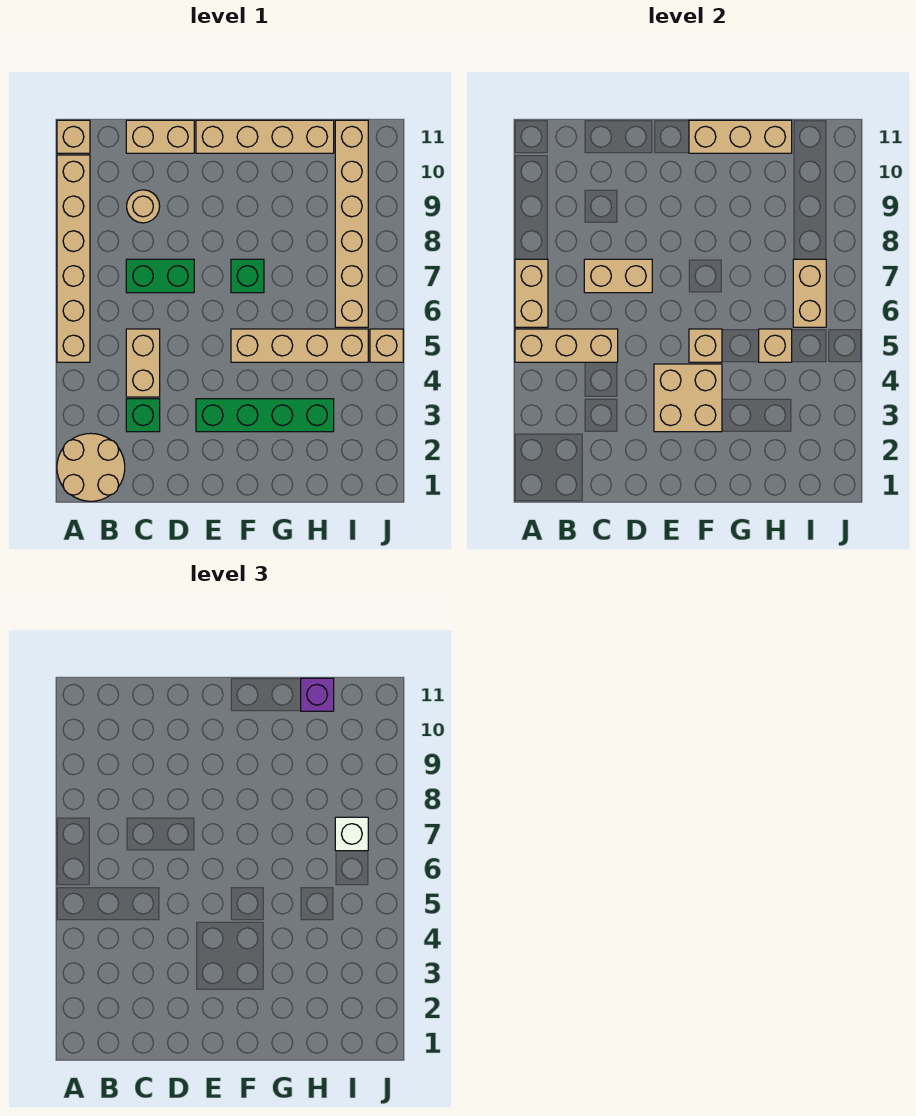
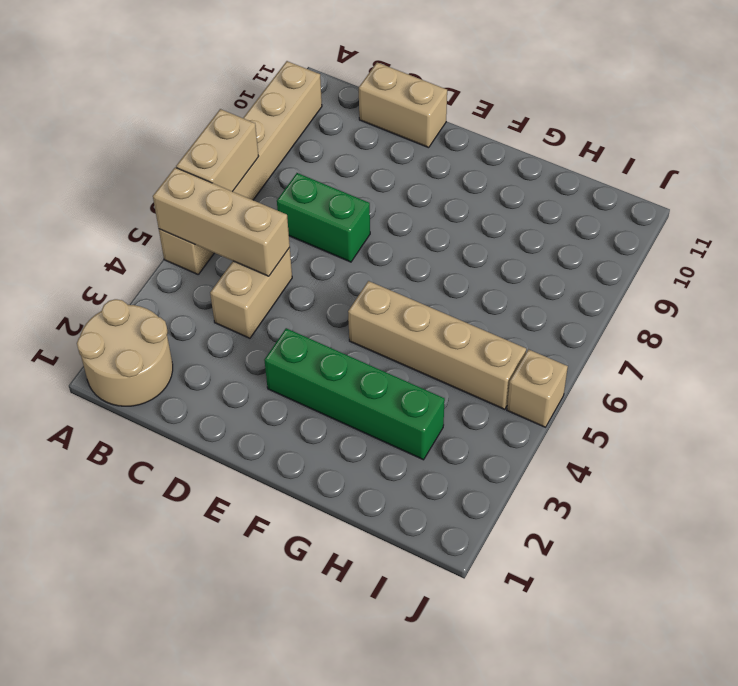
none -> tan brick A11 level 1
none -> green brick C3 level 1
none -> tan round brick C9 level 1

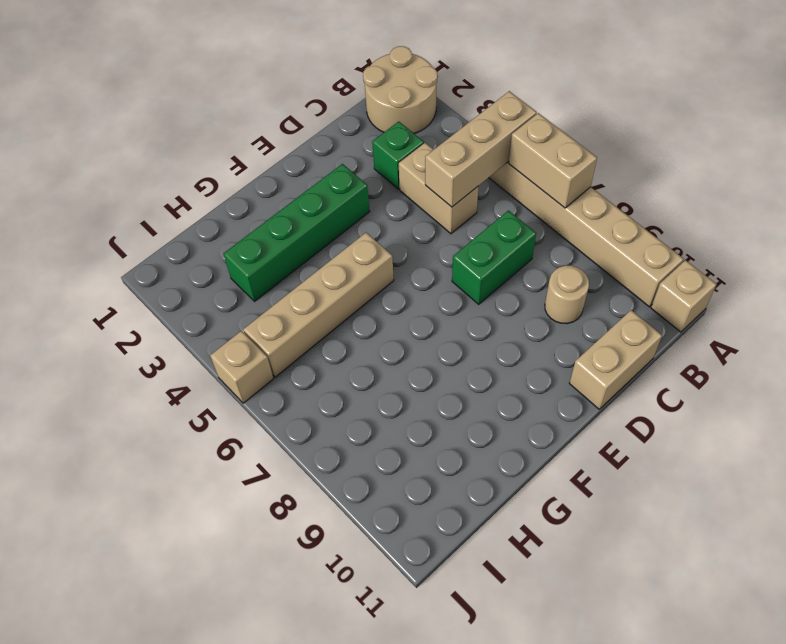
none -> tan brick E11:H11 level 1
none -> green brick F7 level 1
none -> tan brick I6:I11 level 1

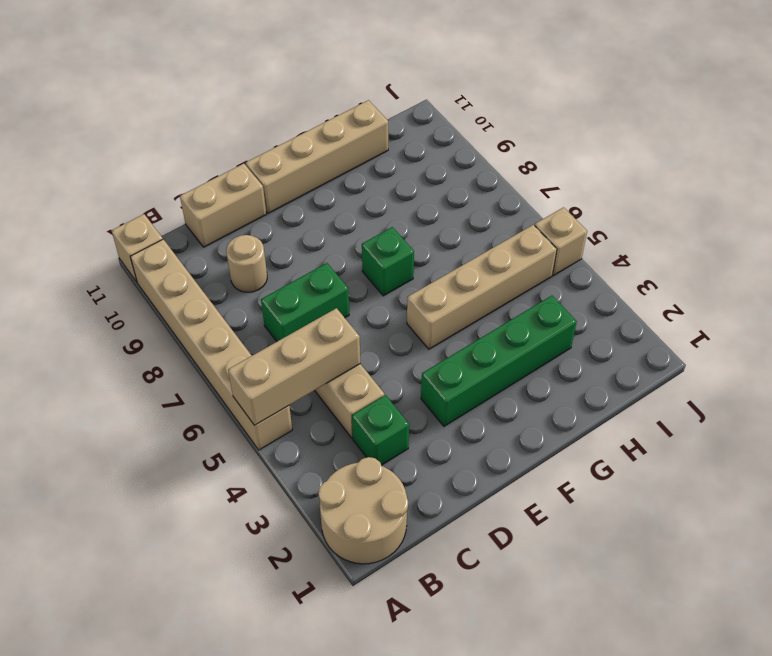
none -> tan brick I6:I11 level 1
none -> tan brick A6:A7 level 2
none -> tan brick C7:D7 level 2

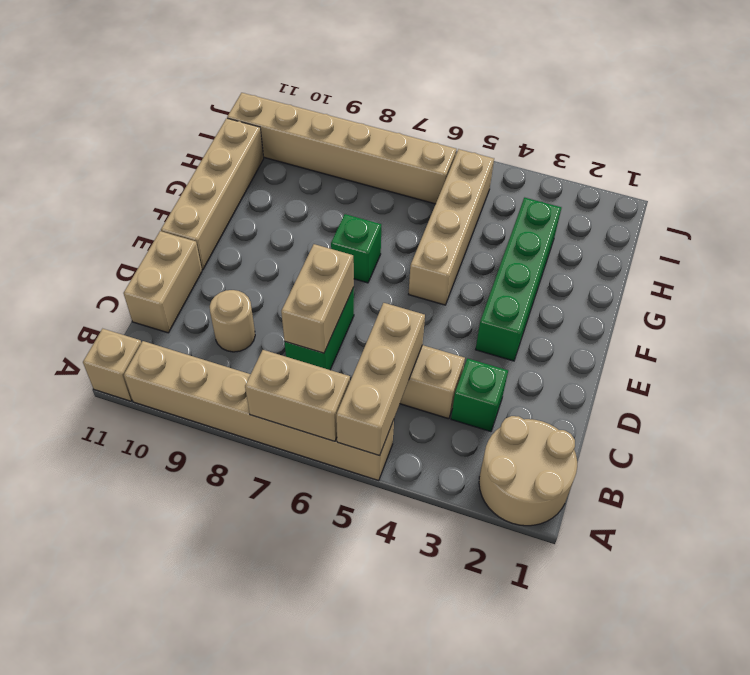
none -> tan brick J5 level 1
none -> tan brick E3:F4 level 2
none -> tan brick F5 level 2

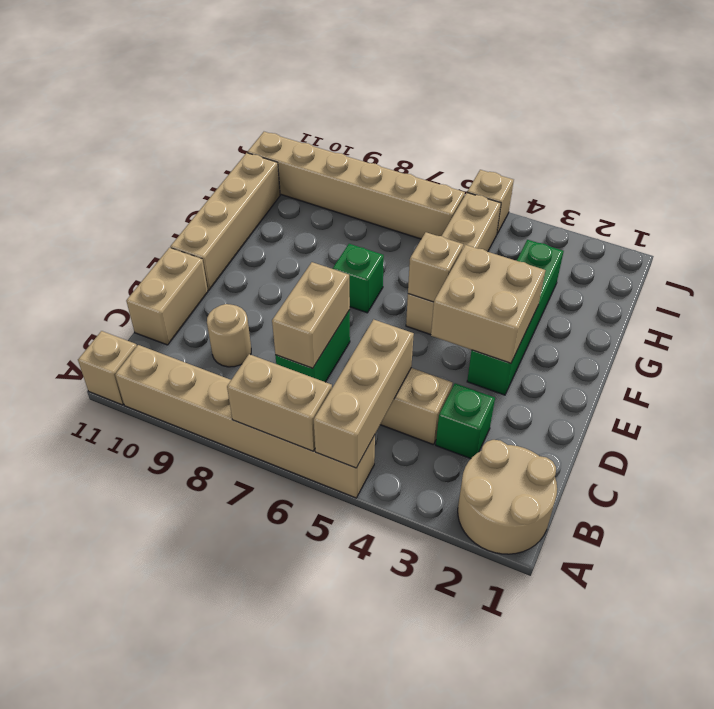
none -> tan brick F11:H11 level 2
none -> tan brick H5 level 2
none -> tan brick I6:I7 level 2

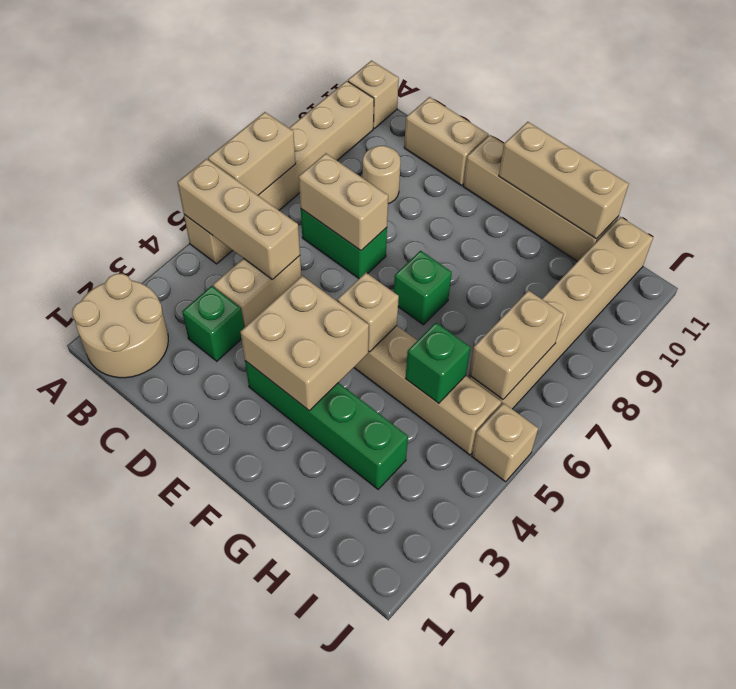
green brick H5 level 2 -> tan brick H5 level 2
none -> purple brick H11 level 3
none -> white brick I7 level 3

